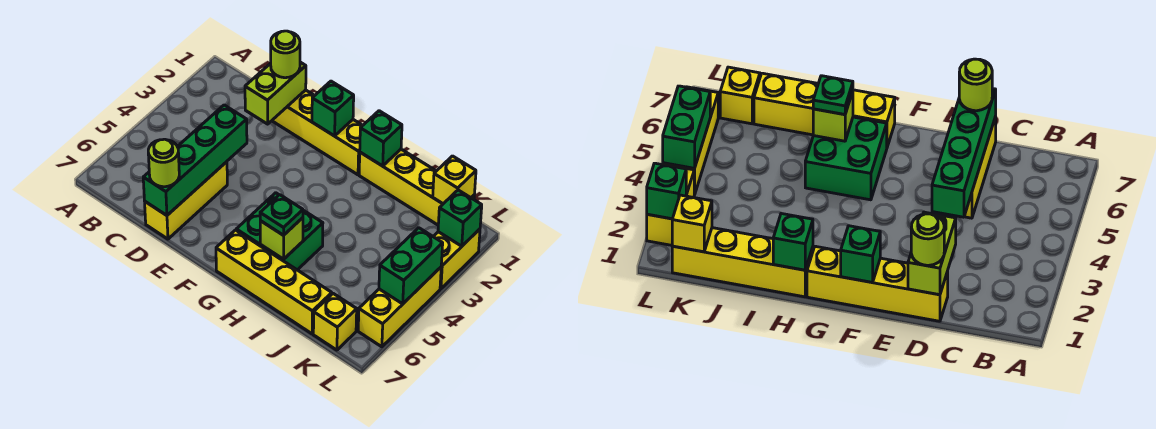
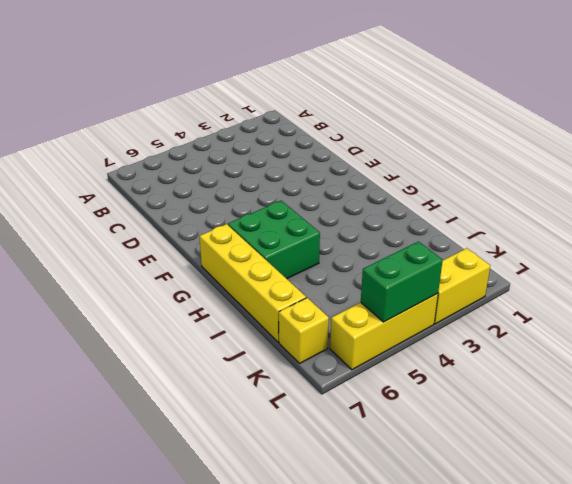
none -> yellow brick D1:G1 level 1
none -> yellow brick D5:D7 level 1
none -> yellow brick H1:K1 level 1

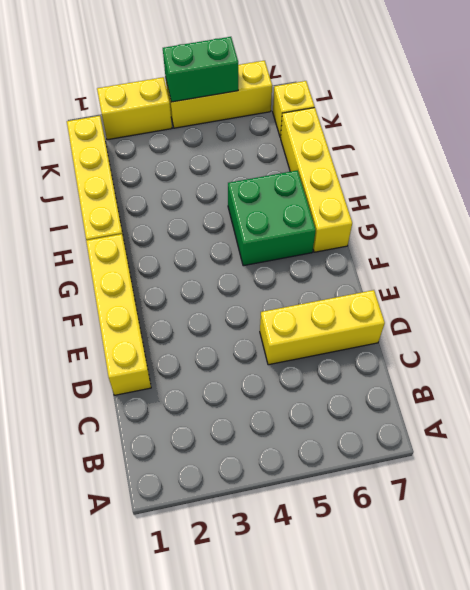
none -> lime brick D1:D2 level 2
none -> green brick D4:D7 level 2
none -> green brick F1 level 2

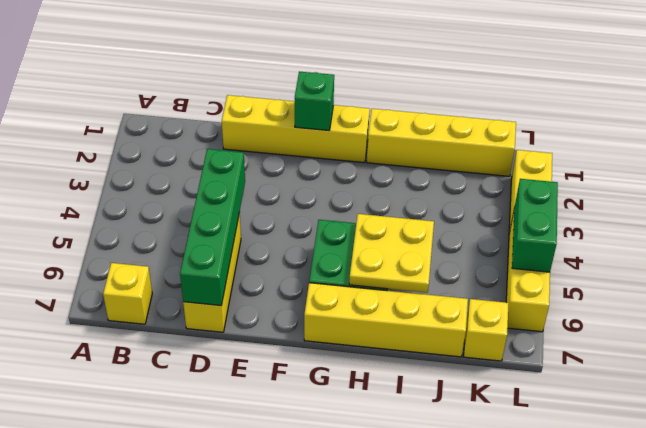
yellow brick B7 level 1 -> yellow brick K1 level 2
yellow plate H5:I6 level 2 -> lime brick H6 level 2
none -> lime brick D1:D2 level 2
none -> green brick H1 level 2
none -> green brick L2 level 2

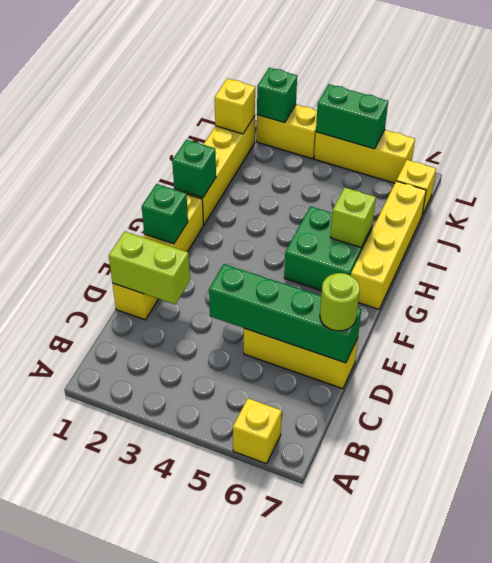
yellow brick A6 level 1 -> none
none -> lime round brick D1 level 3
none -> green plate H6 level 3

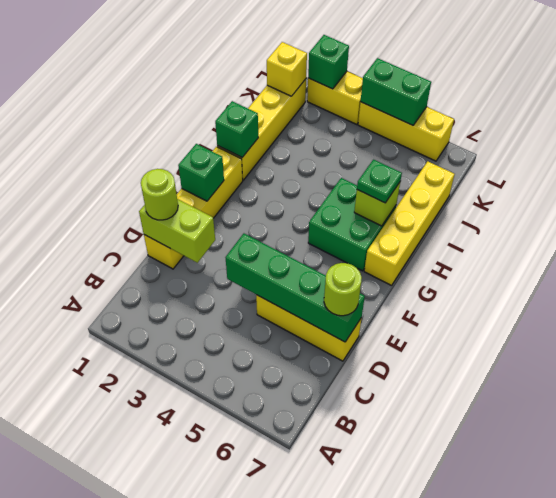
none -> yellow brick K7 level 1

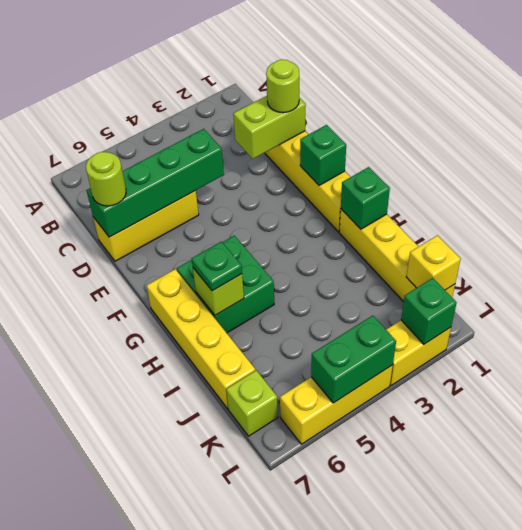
lime brick K7 level 1 -> yellow brick K7 level 1

